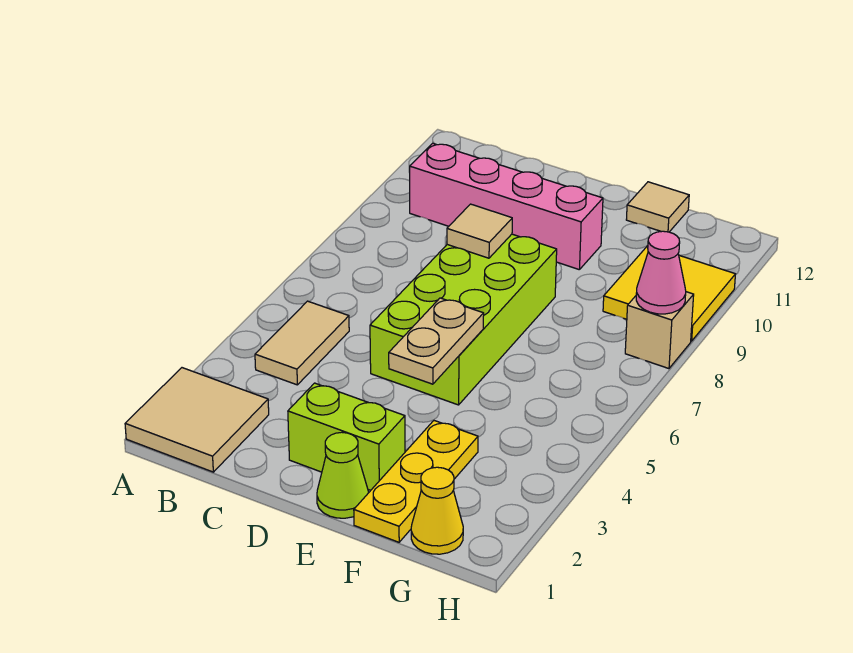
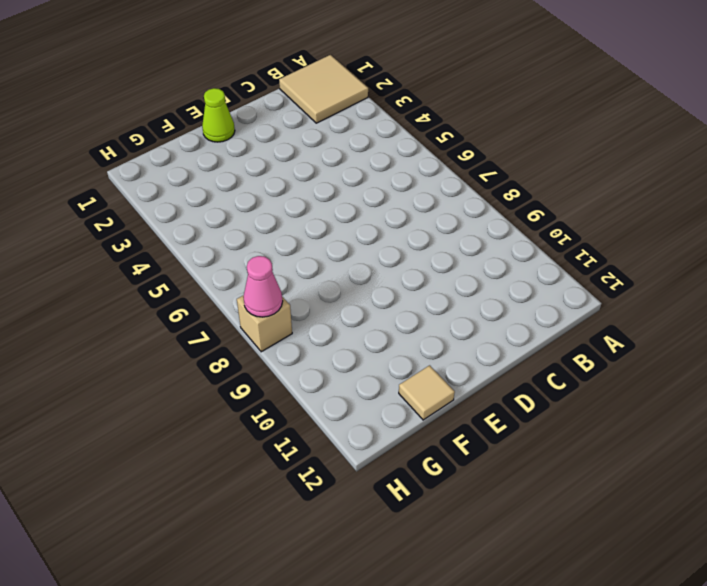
none -> tan tile B4:B5 level 1
none -> pink brick B10:E10 level 1
none -> lime brick D2:E2 level 1

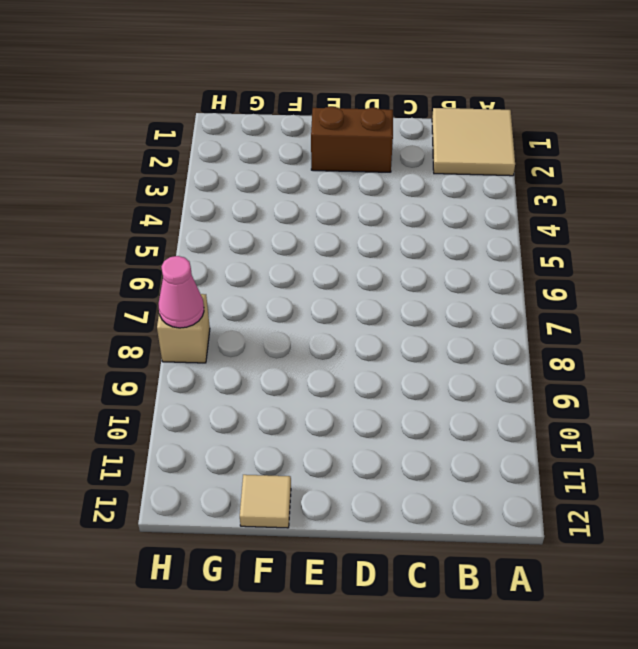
brown brick D2:E2 level 1 -> lime brick D2:E2 level 1
none -> tan tile B4:B5 level 1
none -> pink brick B10:E10 level 1
none -> lime brick D5:E8 level 1

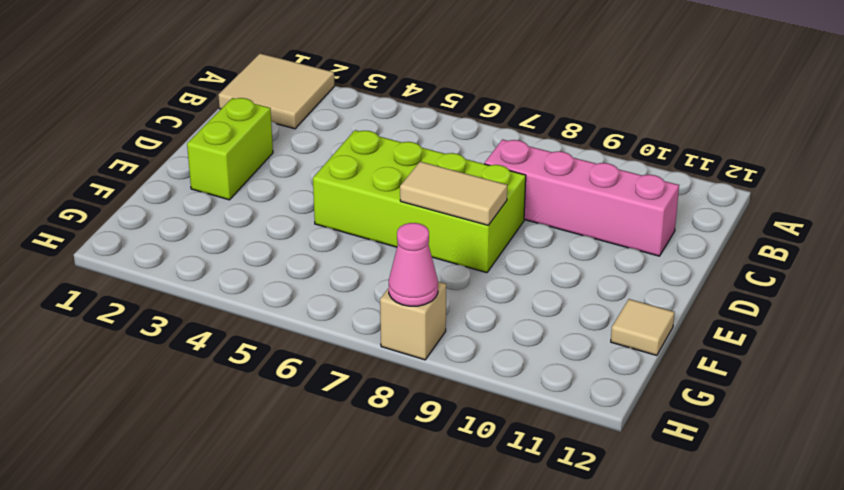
pink brick C8:C11 level 1 -> pink brick B10:E10 level 1
tan tile E7:E8 level 2 -> tan tile B4:B5 level 1
none -> lime cone E1 level 1
none -> yellow plate F1:F3 level 1
none -> yellow cone G1 level 1

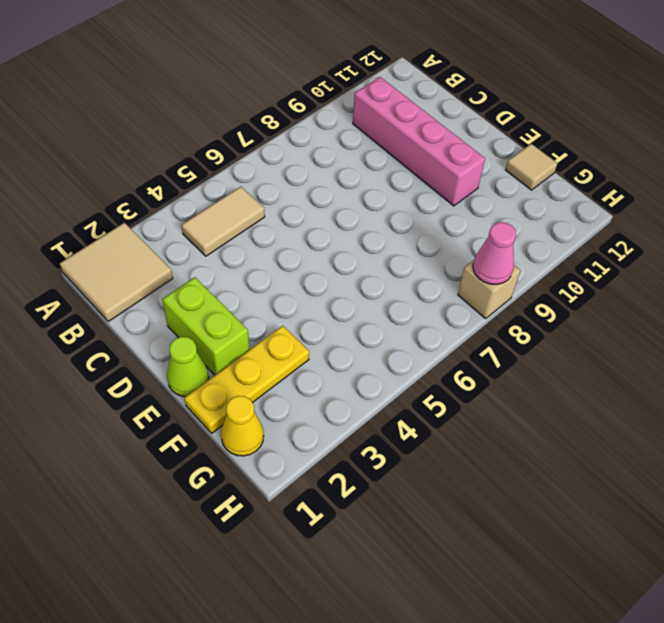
none -> lime brick D5:E8 level 1
none -> yellow tile G9:H10 level 1
none -> tan tile D8 level 2

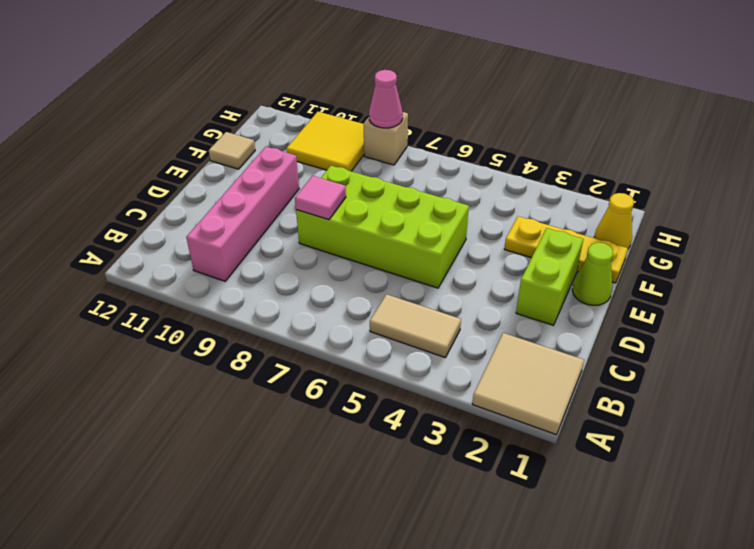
pink tile D8 level 2 -> tan tile D8 level 2
none -> tan plate E4:E5 level 2

